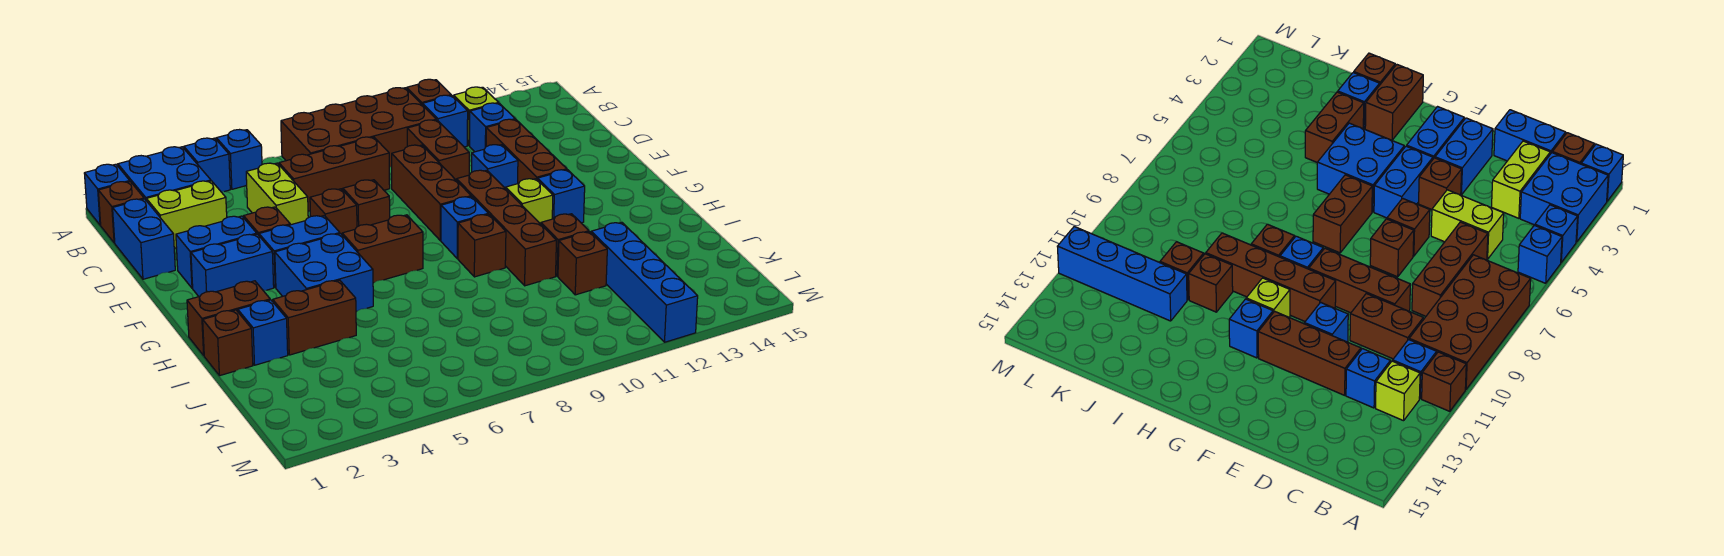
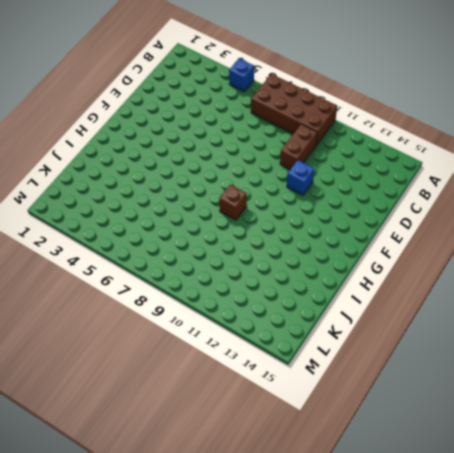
none -> blue brick A1 level 1
none -> blue brick A2:B3 level 1
none -> blue brick A4 level 1
none -> brown brick A11 level 1

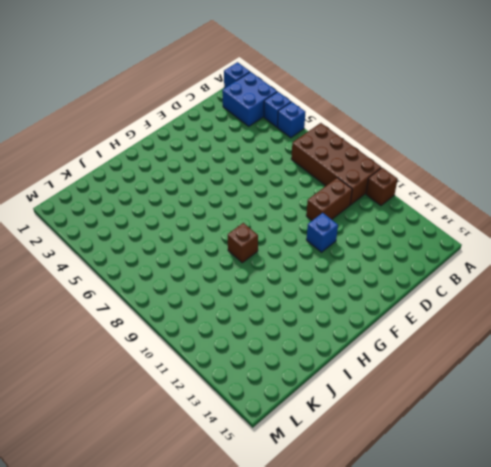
none -> brown brick B1 level 1
none -> blue brick B11 level 1
none -> lime brick B12 level 1
none -> blue brick C1:D1 level 1

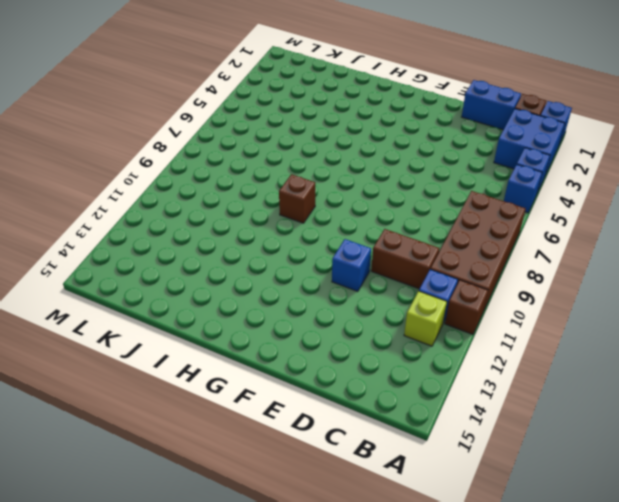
none -> lime brick C2:C3 level 1
none -> lime brick C5:D5 level 1
none -> brown brick C6:C8 level 1
none -> blue brick C12 level 1

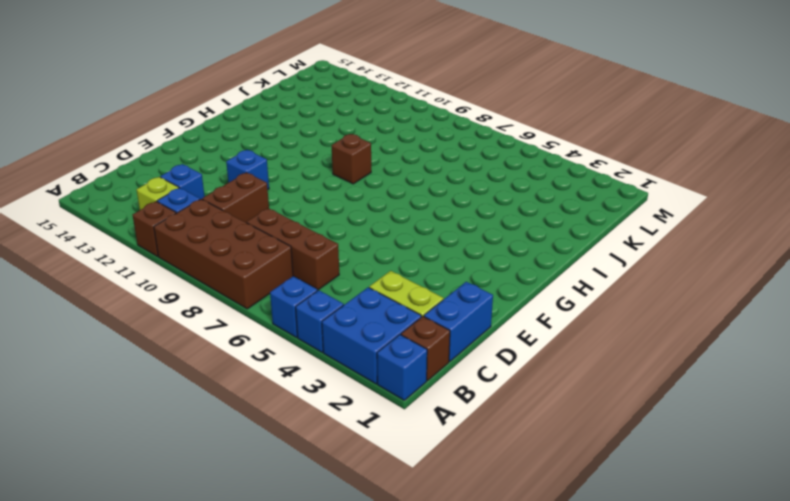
none -> lime brick C5:D5 level 1
none -> brown brick D9:F9 level 1
none -> brown brick D12:F12 level 1
none -> blue brick E2:E3 level 1

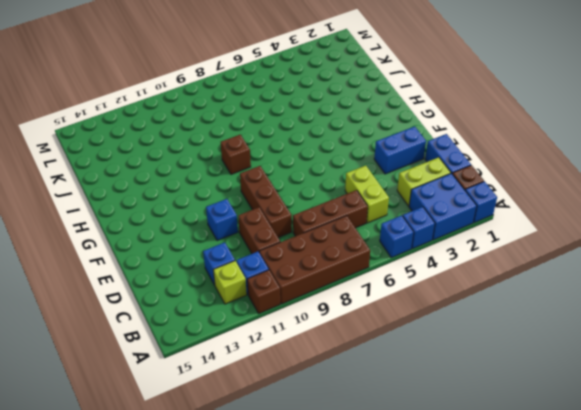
none -> brown brick D12:F12 level 1
none -> brown brick E4 level 1
none -> brown brick E6 level 1
none -> brown brick E7 level 1

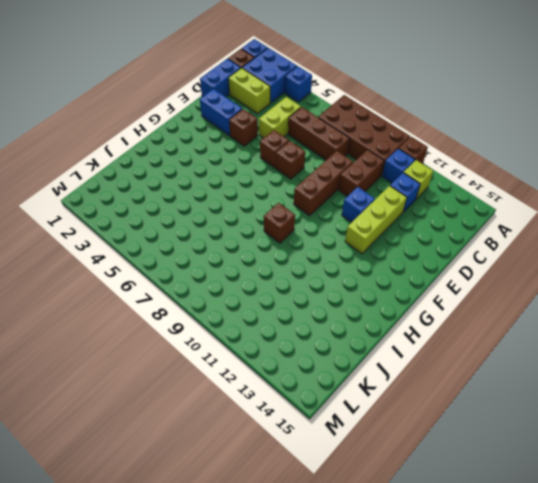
lime brick D12:F12 level 1 -> brown brick D12:F12 level 1
none -> blue brick A5 level 1
none -> blue brick F2:F3 level 1
none -> blue brick F4:F5 level 1
none -> brown brick F10:I10 level 1

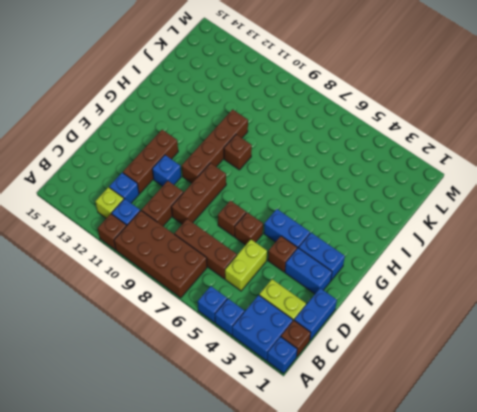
none -> blue brick G4:H5 level 1
none -> brown brick G6:G7 level 1
none -> blue brick G9 level 1
none -> lime brick G11 level 1

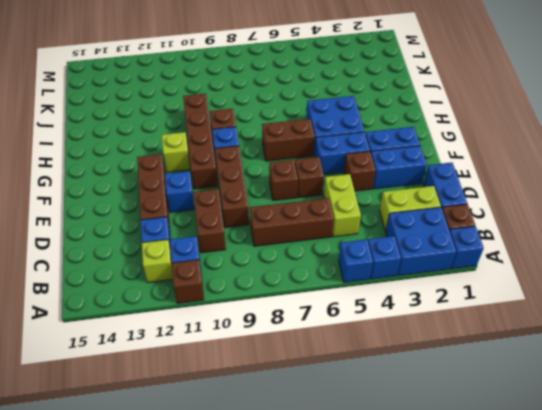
none -> brown brick A7:B10 level 1
none -> blue brick G12 level 1
none -> brown brick H1:H2 level 1
none -> brown brick I1 level 1

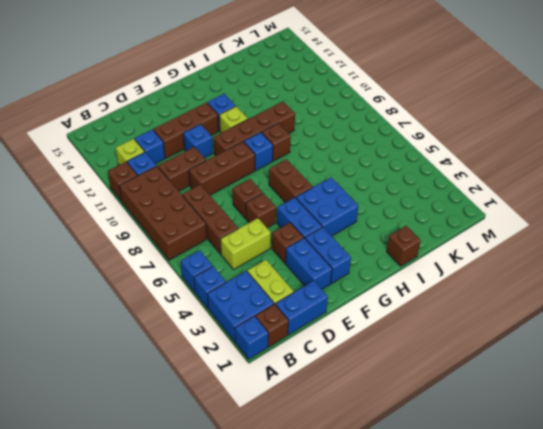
none -> brown brick H1:H2 level 1
none -> blue brick I2 level 1
none -> brown brick I3:I4 level 1
none -> brown brick I11 level 1

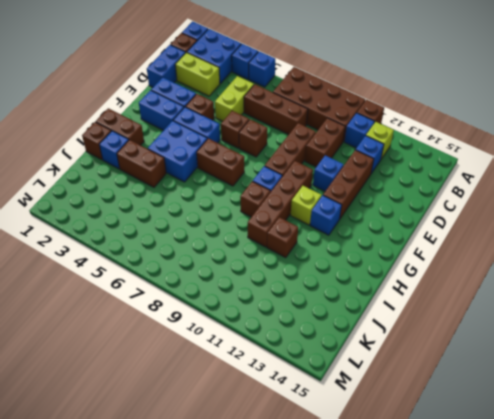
none -> brown brick J11 level 1
none -> blue brick J12:M12 level 1

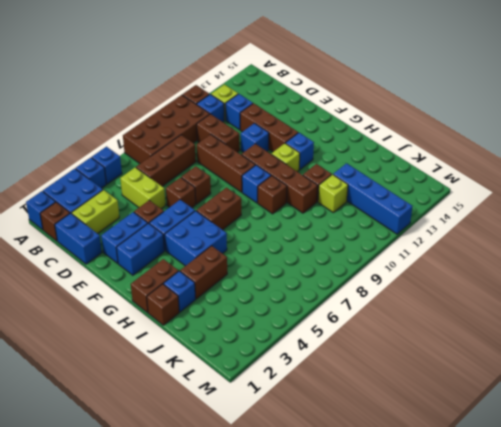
lime brick J11 level 1 -> brown brick J11 level 1

